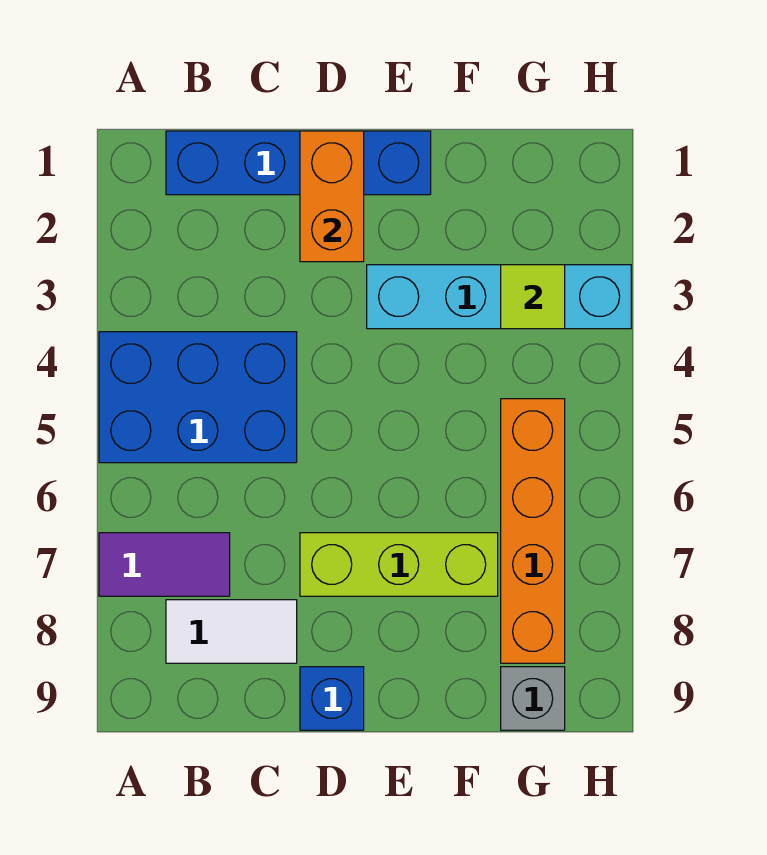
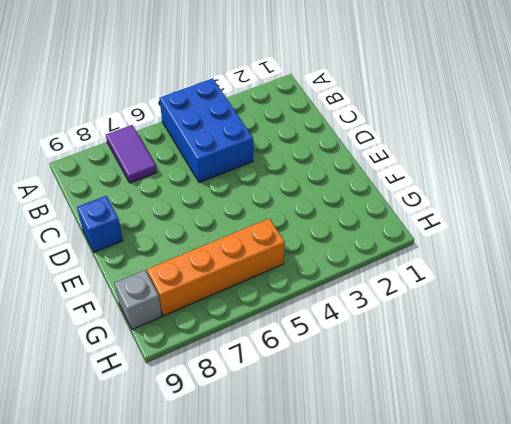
none -> blue brick B1:E1 level 1
none -> white tile B8:C8 level 1

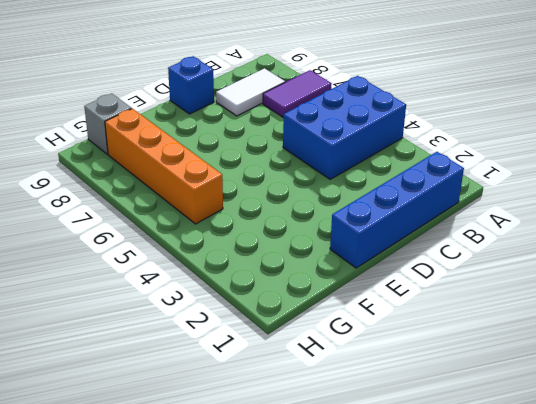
none -> lime brick D7:F7 level 1
none -> cyan brick E3:H3 level 1

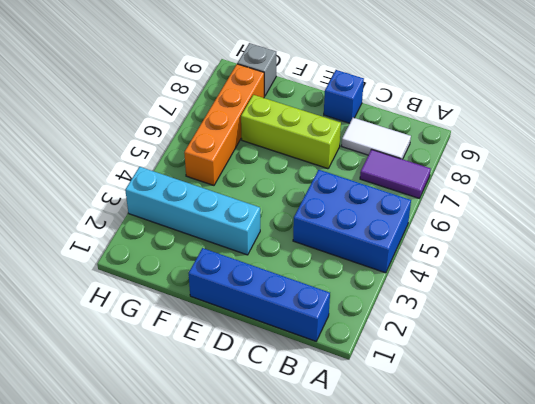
none -> orange brick D1:D2 level 2
none -> lime tile G3 level 2

